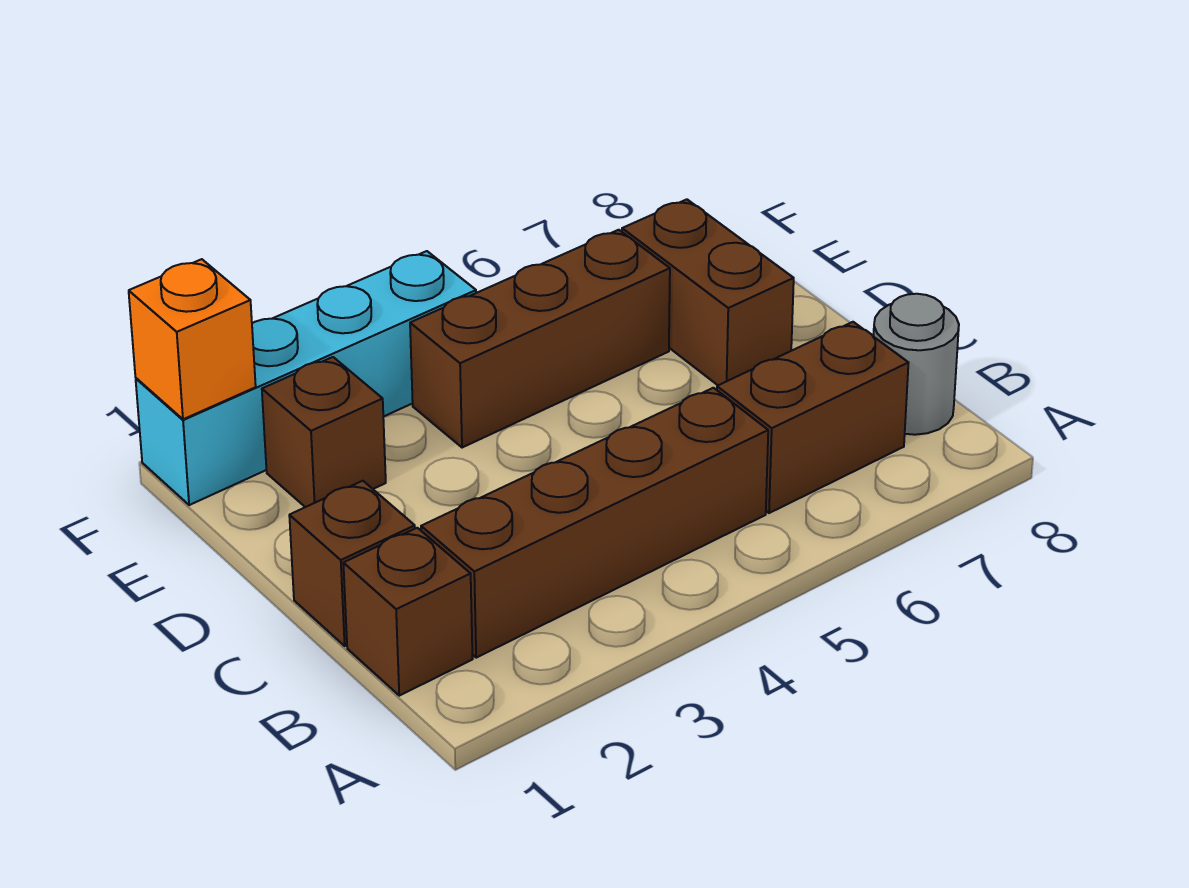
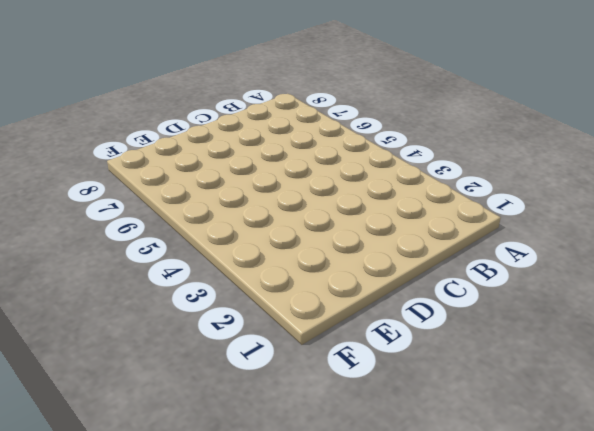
none -> brown brick B1 level 1
none -> brown brick B2:B5 level 1

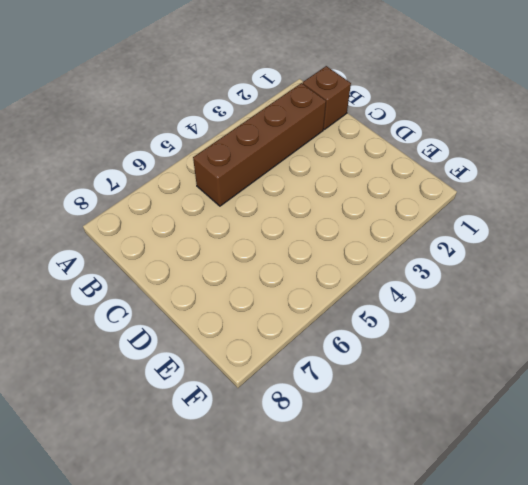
none -> brown brick B6:B7 level 1
none -> grey round brick B8 level 1

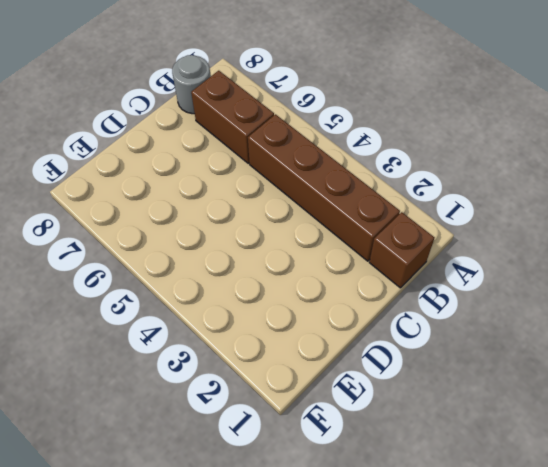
none -> brown brick C1 level 1
none -> brown brick D7:E7 level 1

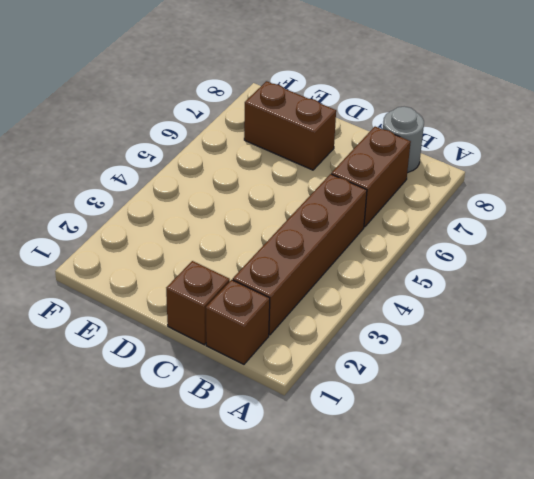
none -> brown brick E2 level 1
none -> brown brick E4:E6 level 1

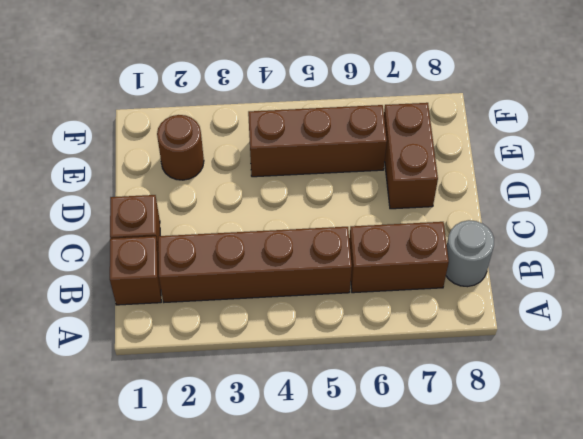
brown round brick E2 level 1 -> brown brick E2 level 1
none -> cyan brick F1:F4 level 1
none -> orange brick F1 level 2

